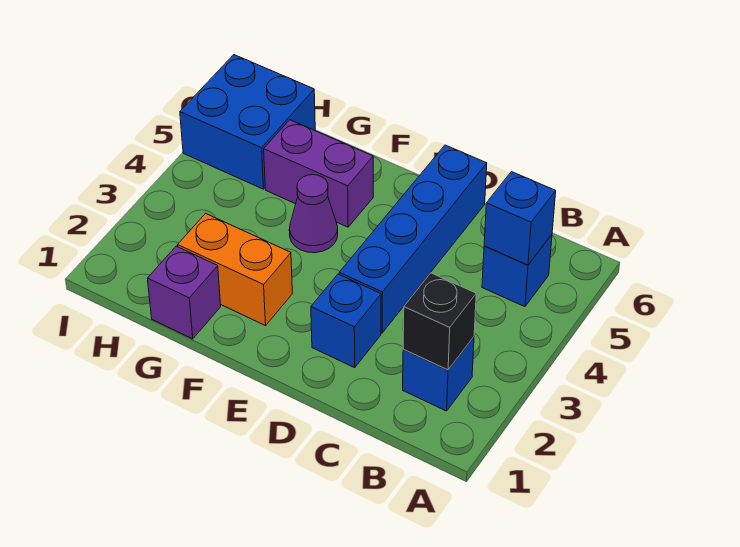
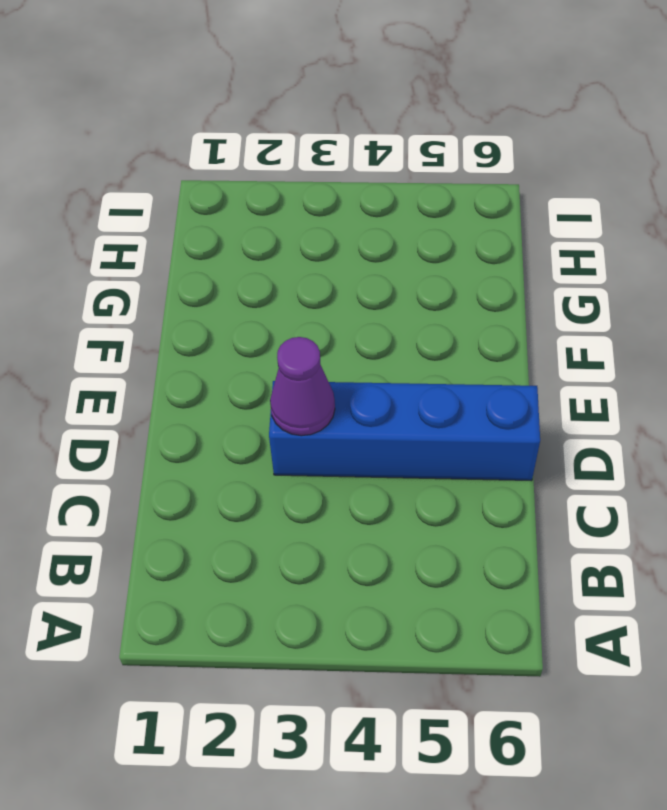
purple cone D3 level 2 -> purple cone F4 level 1
none -> blue brick B2 level 1
none -> blue brick B5 level 1

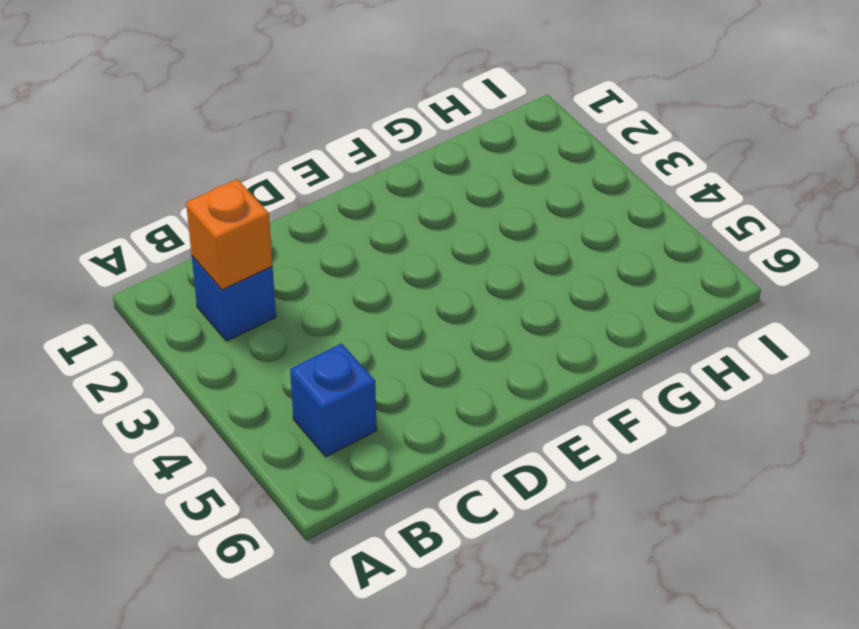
orange brick B2 level 2 -> black brick B2 level 2
none -> blue brick D2 level 1
none -> blue brick D3:D6 level 1

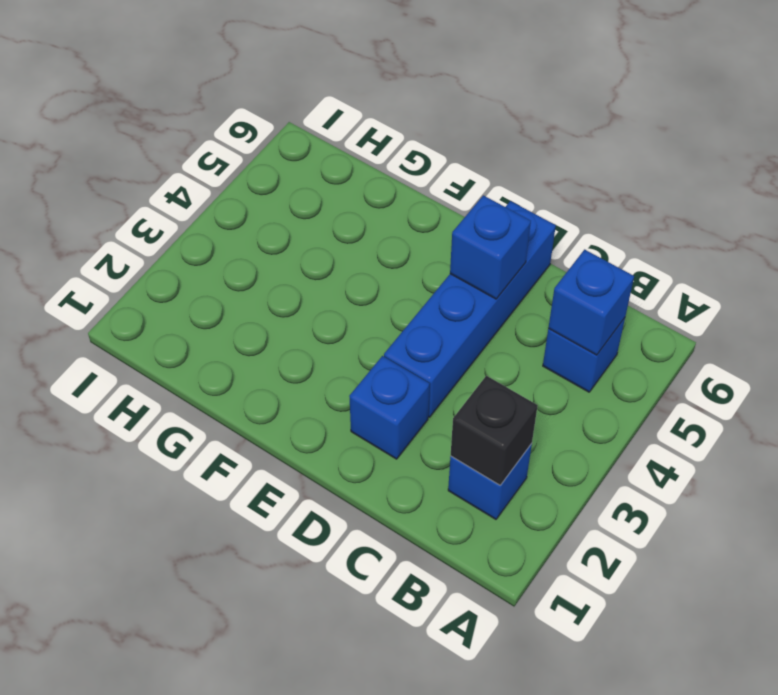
blue brick D5 level 2 -> none
none -> orange brick F2:G2 level 1
none -> purple cone F4 level 1

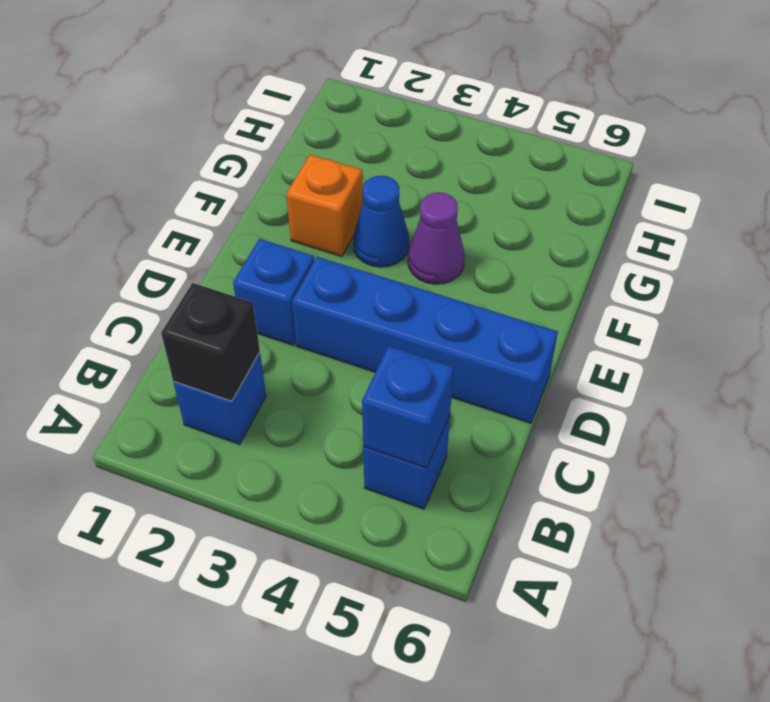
orange brick F2 level 1 -> orange brick F2:G2 level 1
blue cone F3 level 1 -> none
none -> purple brick F5:G5 level 1
none -> purple brick G1 level 1

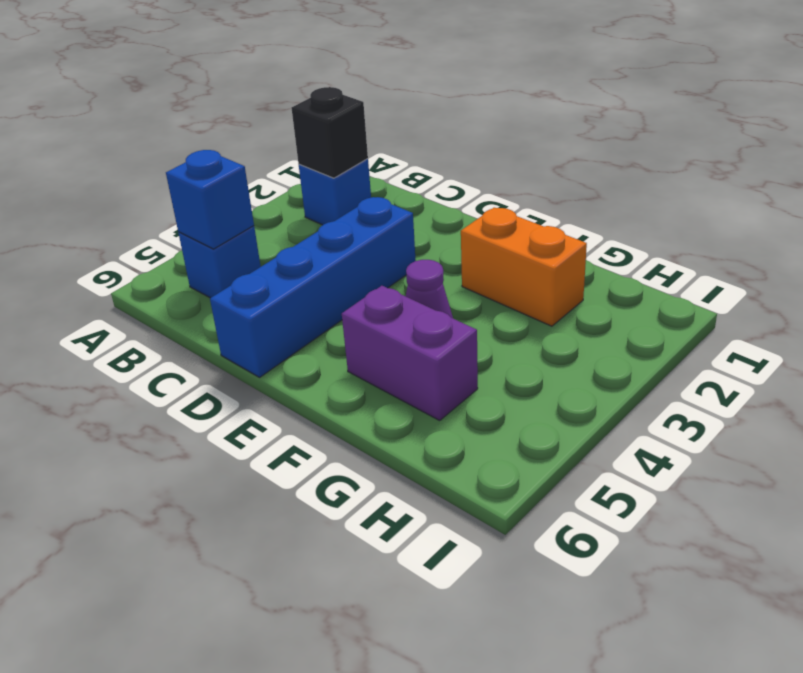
none -> blue brick D2 level 1
none -> purple brick G1 level 1

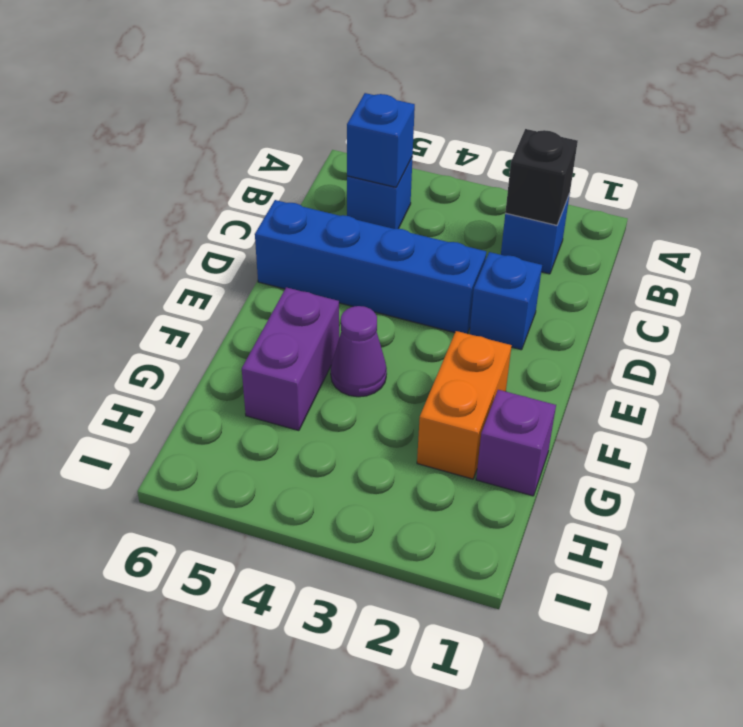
none -> blue brick H5:I6 level 1

